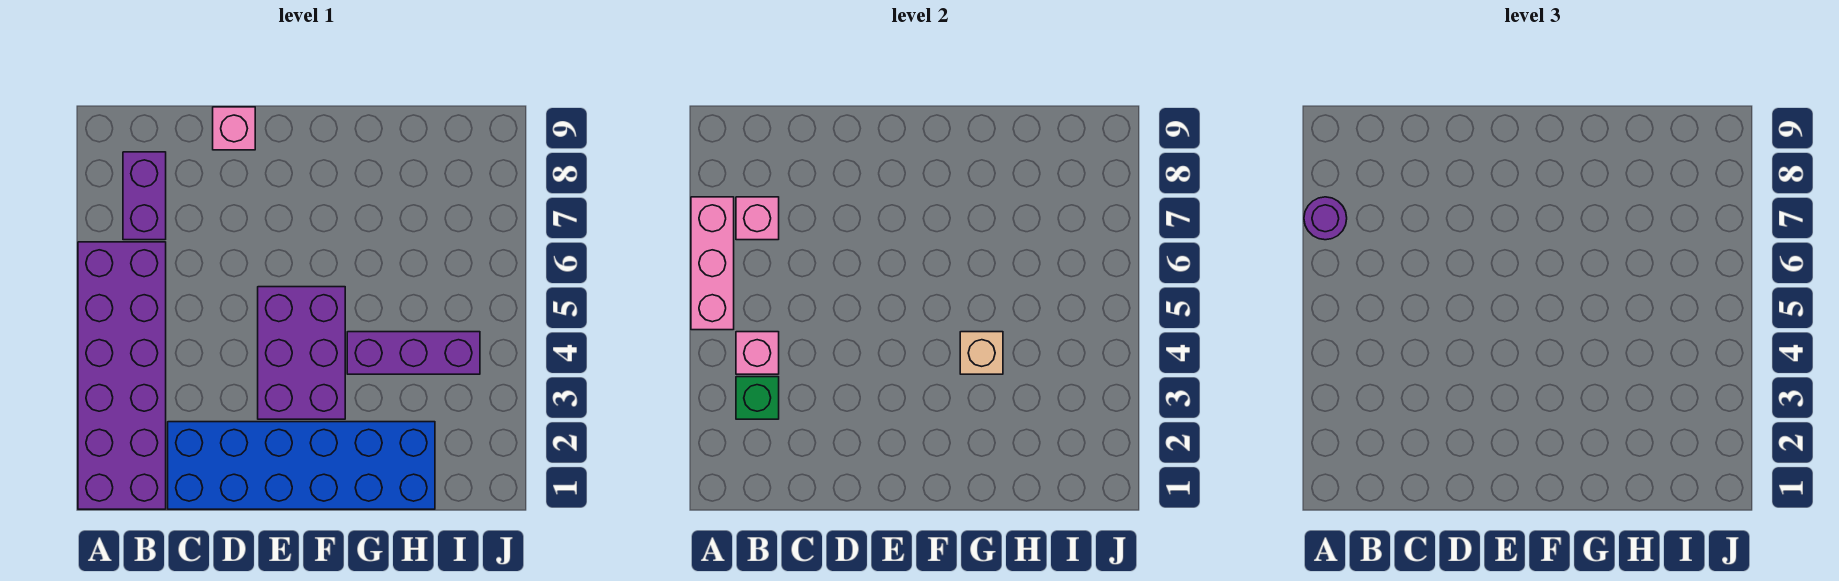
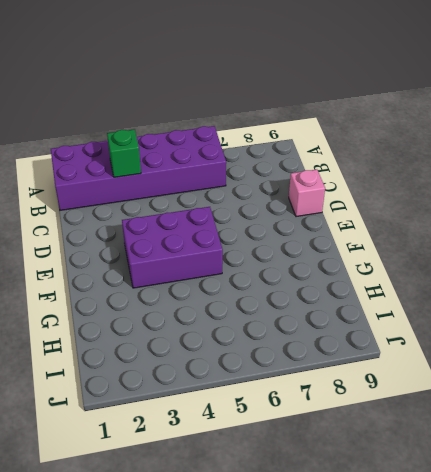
none -> purple brick B7:B8 level 1
none -> blue brick C1:H2 level 1
none -> purple brick G4:I4 level 1

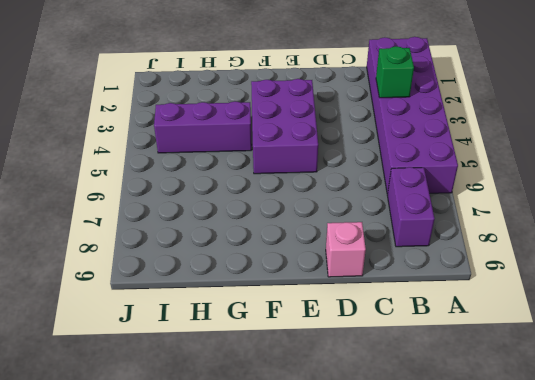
none -> blue brick C1:H2 level 1
none -> pink brick A5:A7 level 2
none -> pink brick B4 level 2

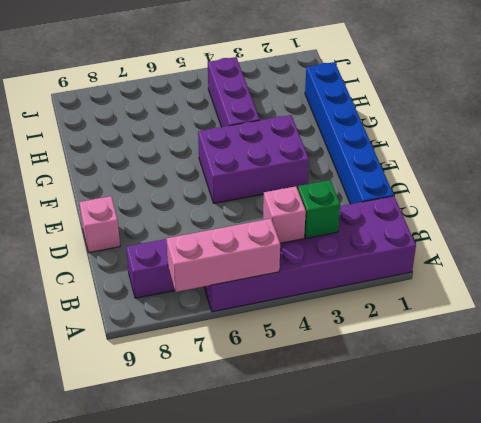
blue brick C1:H1 level 1 -> blue brick C1:H2 level 1
none -> pink brick B7 level 2
none -> tan brick G4 level 2
none -> purple round brick A7 level 3

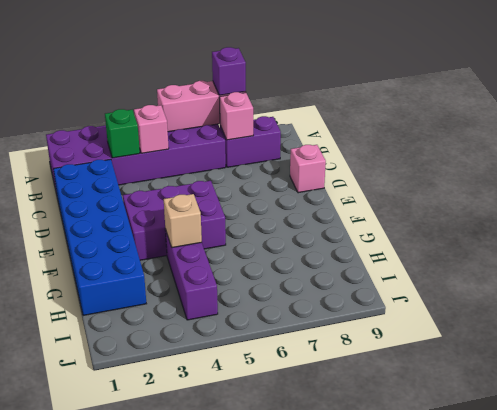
purple brick A7 level 3 -> purple round brick A7 level 3

